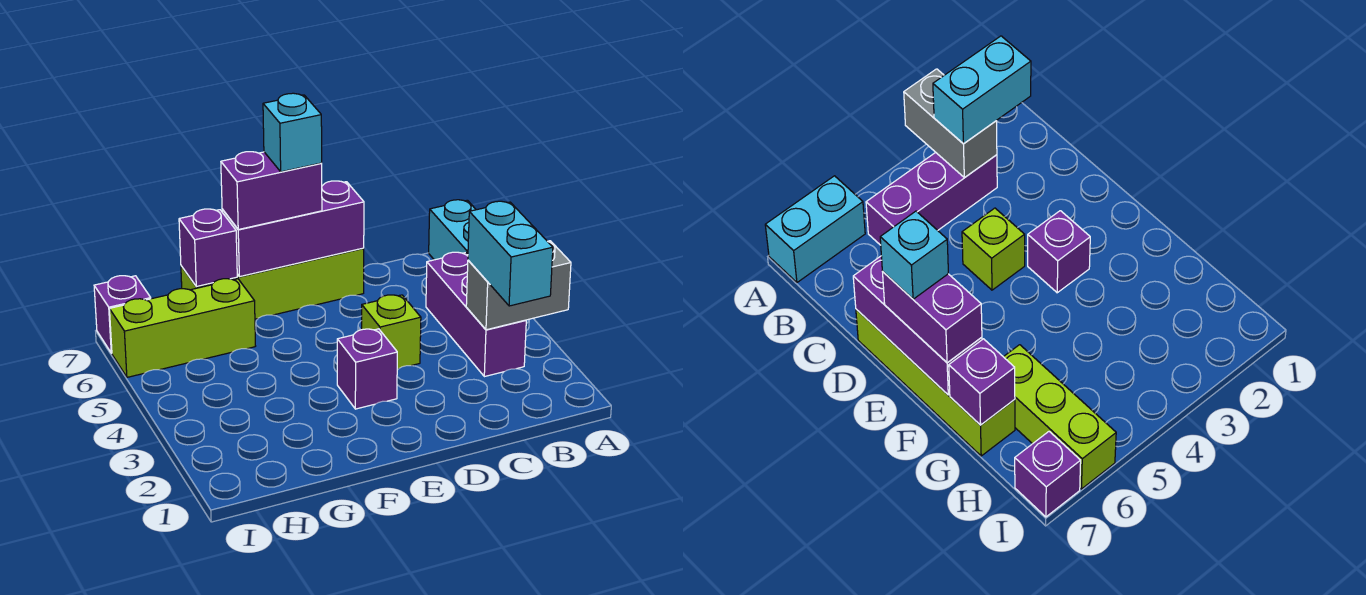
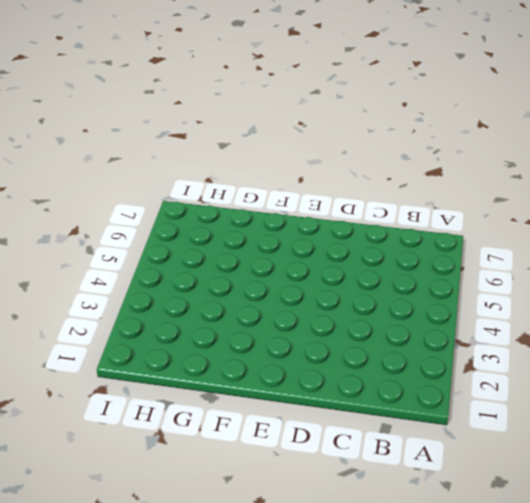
none -> cyan brick A6:A7 level 1
none -> purple brick B3:B5 level 1
none -> lime brick D4 level 1

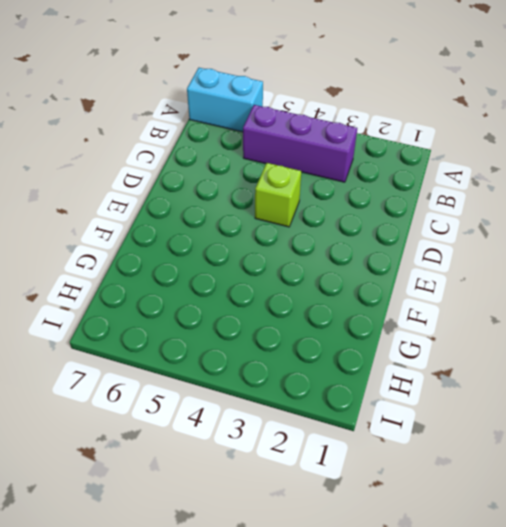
none -> lime brick D7:G7 level 1
none -> purple brick E3 level 1
none -> lime brick G6:I6 level 1

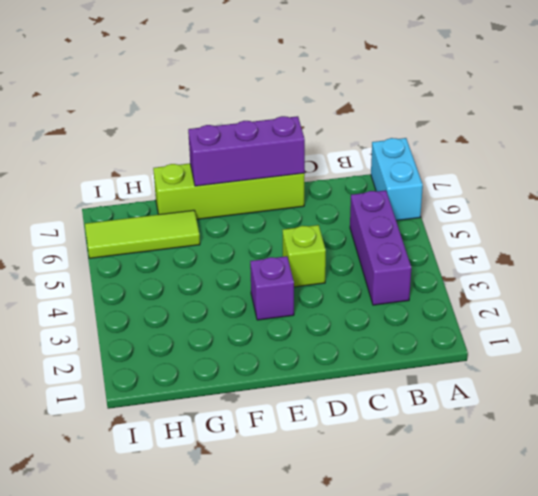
lime tile G6:I6 level 1 -> lime brick G6:I6 level 1
none -> purple brick I7 level 1
none -> grey brick A3:B3 level 2
none -> purple brick G7 level 2

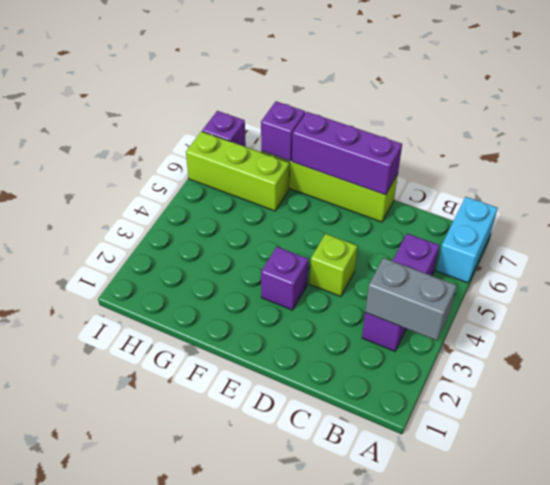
none -> cyan brick B2:B3 level 3
none -> purple brick E7:F7 level 3
none -> cyan brick E7 level 4

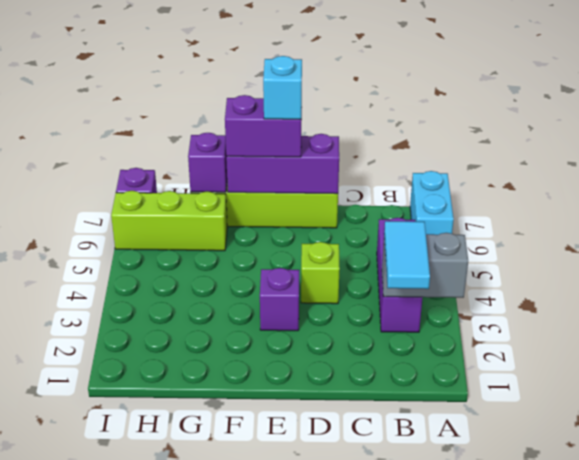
cyan tile B2:B3 level 3 -> cyan brick B2:B3 level 3

